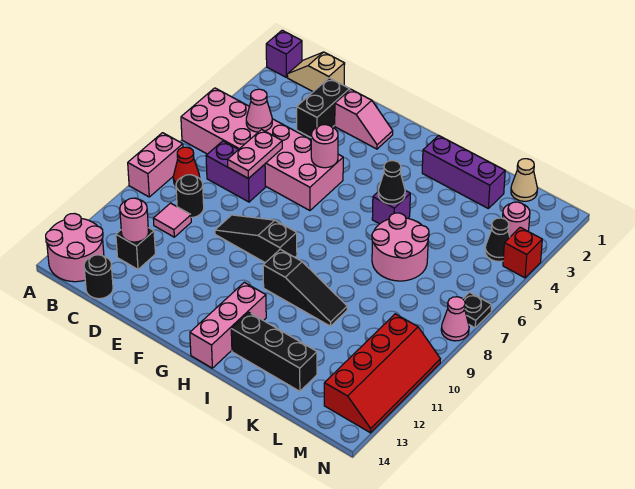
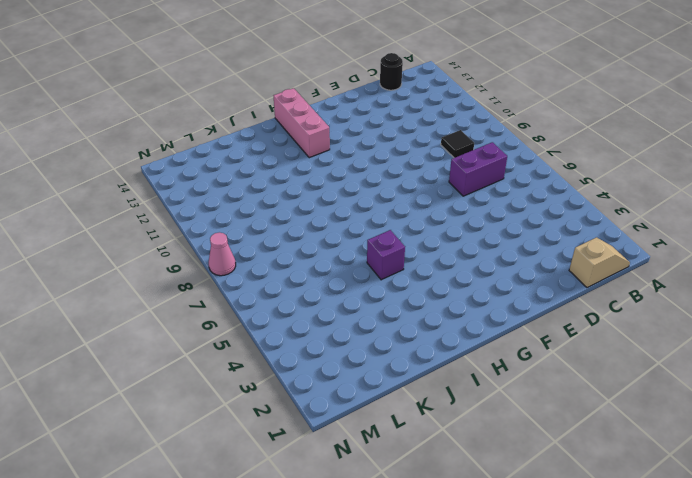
black tile C9 level 1 -> black round brick C9 level 1
none -> purple brick A1 level 1
none -> pink brick A5:F6 level 1
none -> pink brick A8:A9 level 1
none -> pink round brick A13:B14 level 1

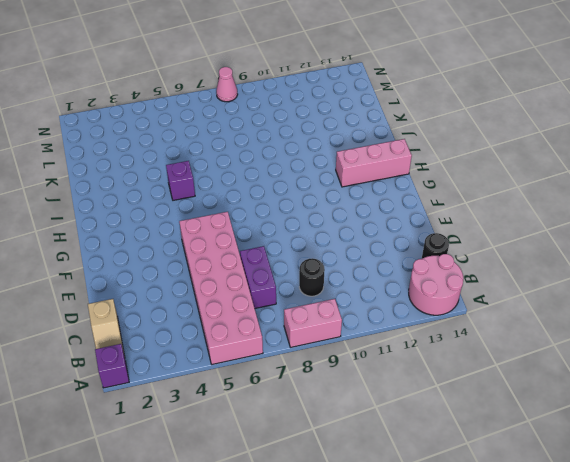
none -> red cone B8 level 1
none -> pink tile C10 level 1
none -> black brick C12 level 1
none -> black brick D2:D3 level 1

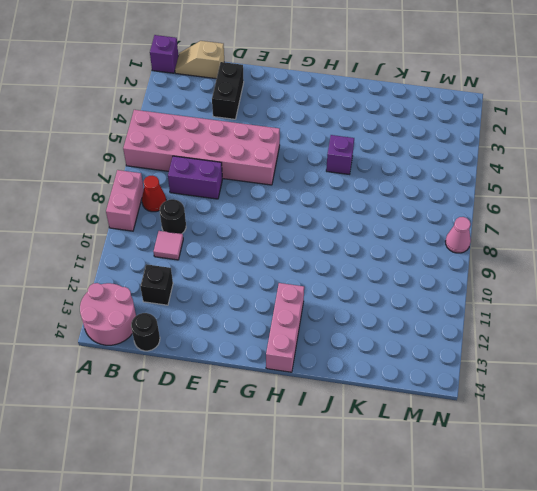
none -> pink slope E2:F2 level 1 top E
none -> black slope E9:G9 level 1 top G
none -> black slope H10:J10 level 1 top H
none -> purple brick I2:K2 level 1

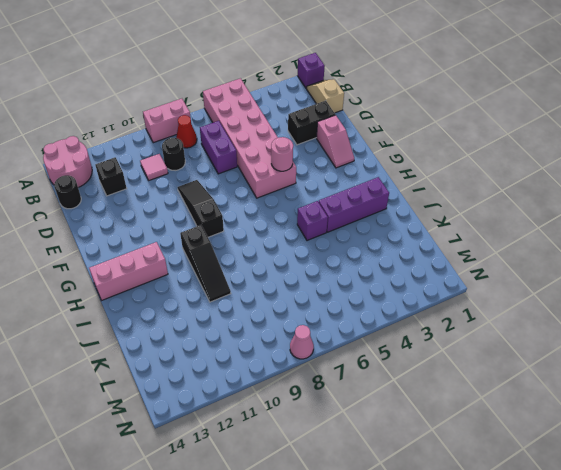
purple brick I2:I4 level 1 -> purple brick I2:K2 level 1
none -> black brick I13:K13 level 1
none -> pink round brick J6:K7 level 1
none -> tan cone L1 level 1
none -> pink round brick M3 level 1

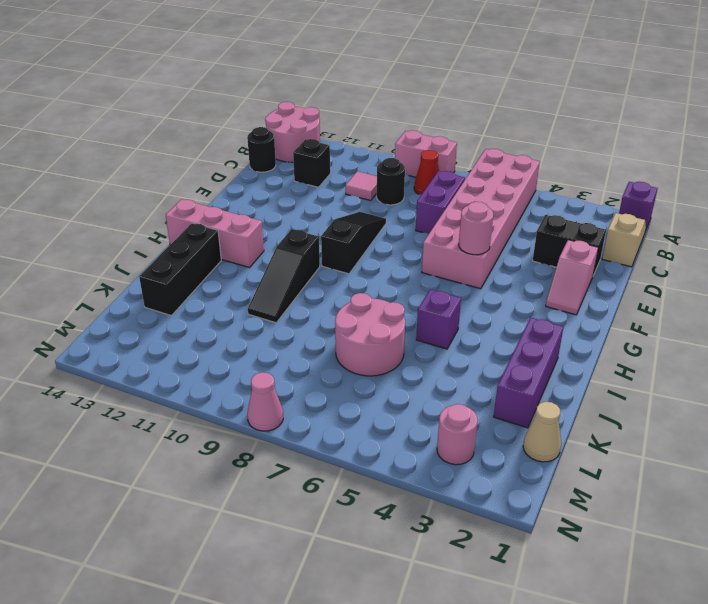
none -> black cone M4 level 1
none -> red slope M10:N13 level 1 top M
none -> red brick N4 level 1
none -> black plate N7 level 1

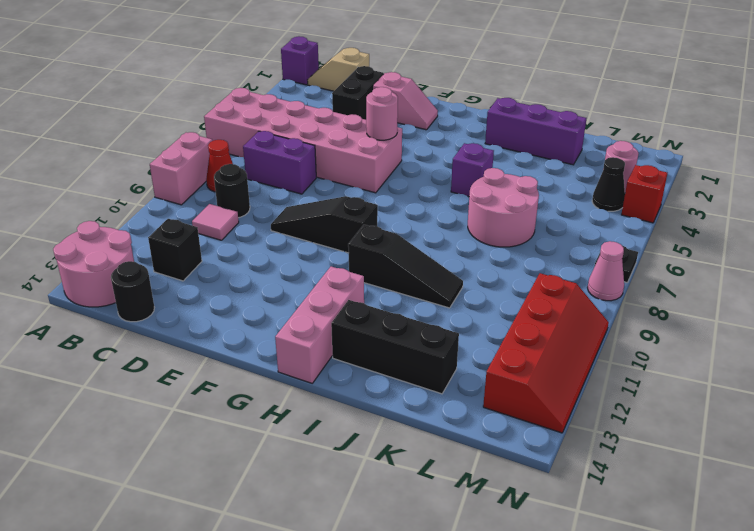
none -> tan cone L1 level 1
none -> pink cone C5 level 2
none -> pink round brick C12 level 2
none -> pink plate D6:D7 level 2

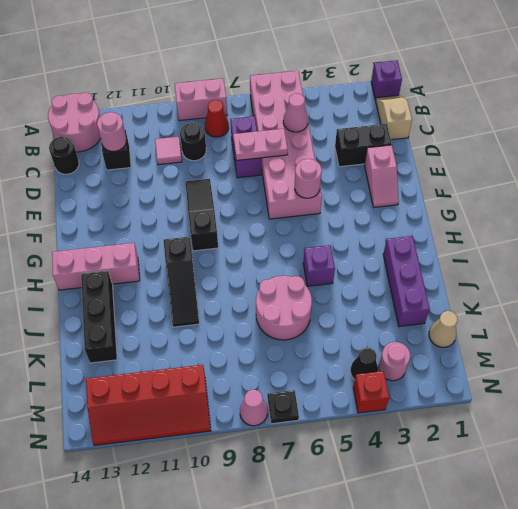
none -> black cone I5 level 2

